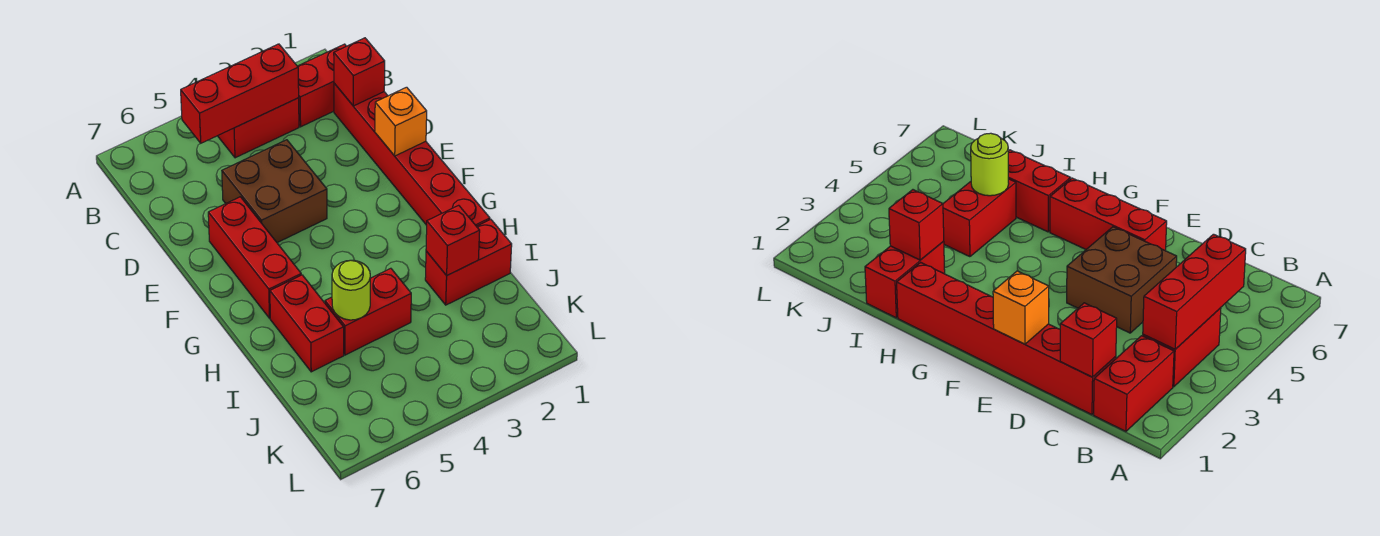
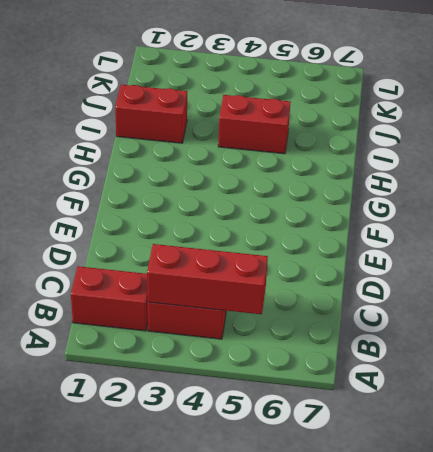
none -> red brick C1:H1 level 1
none -> brown brick D4:E5 level 1
none -> red brick E6:G6 level 1

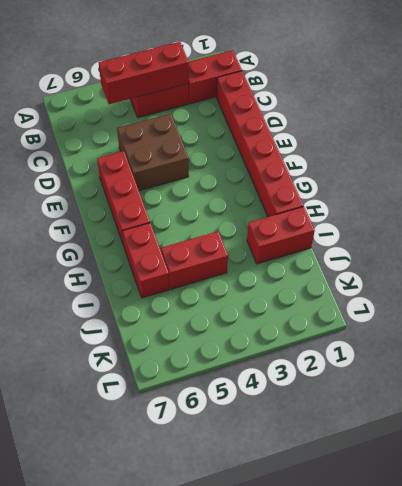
none -> red brick C1 level 2
none -> orange brick E1 level 2
none -> red brick I2 level 2

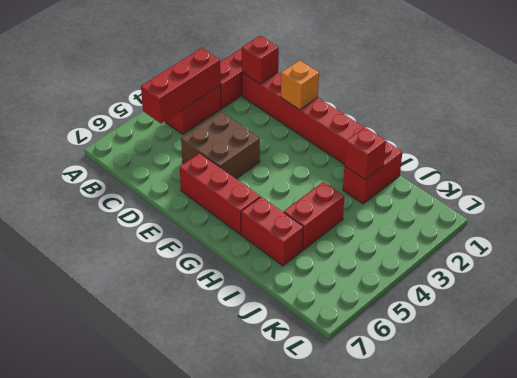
none -> lime round brick I5 level 2

